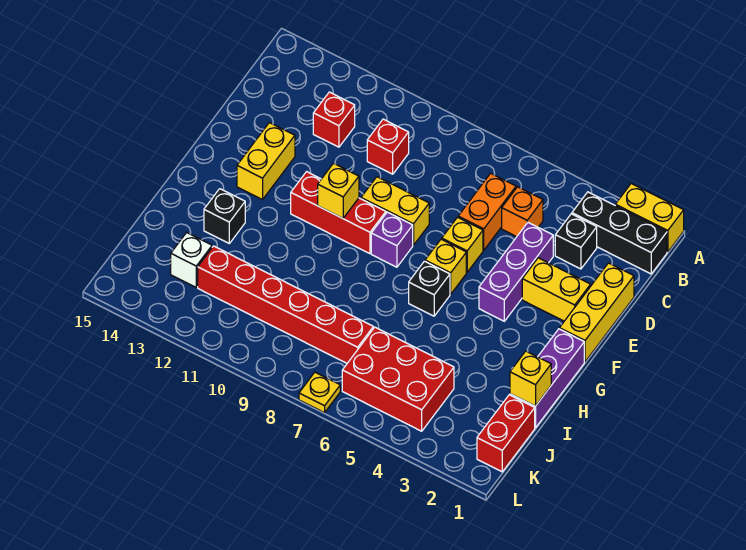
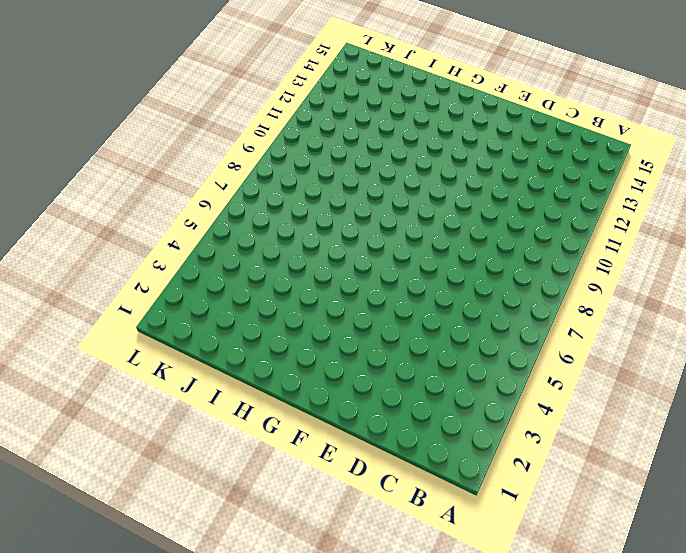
none -> yellow brick A1:A2 level 1
none -> black brick B1:B3 level 1
none -> black brick C3 level 1

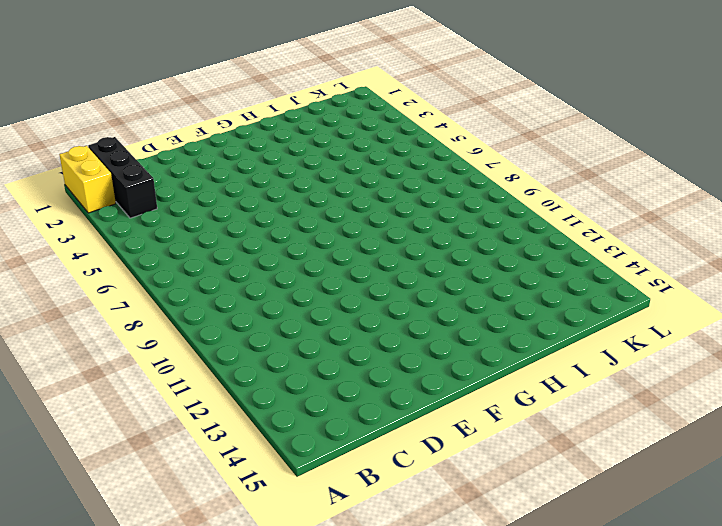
none -> black brick C3 level 1
none -> orange brick C5 level 1
none -> orange brick C6:D6 level 1

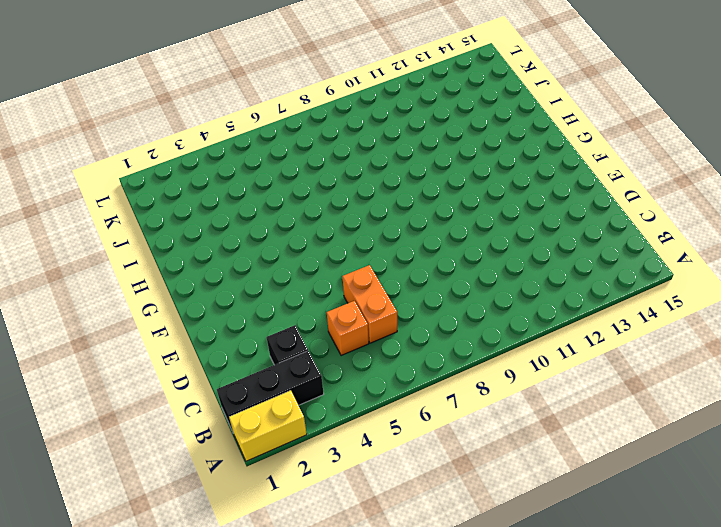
none -> red brick C10 level 1
none -> red brick C12 level 1
none -> yellow brick D1:F1 level 1

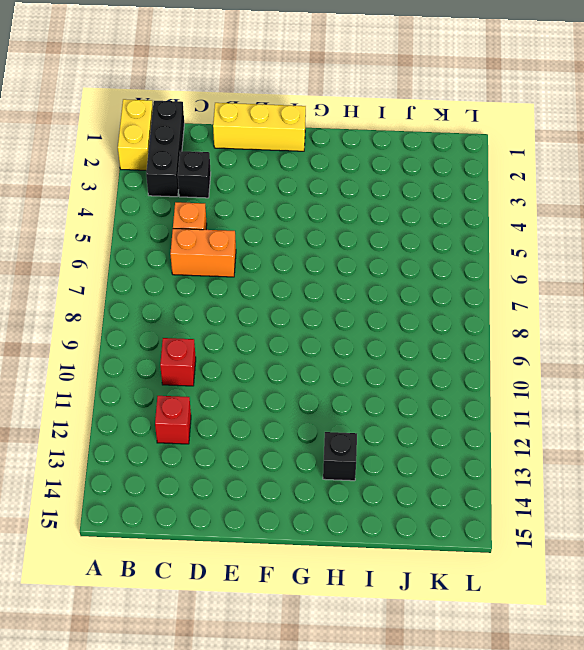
none -> purple brick D4:F4 level 1
none -> yellow brick E2:E3 level 1
none -> yellow brick E6 level 1

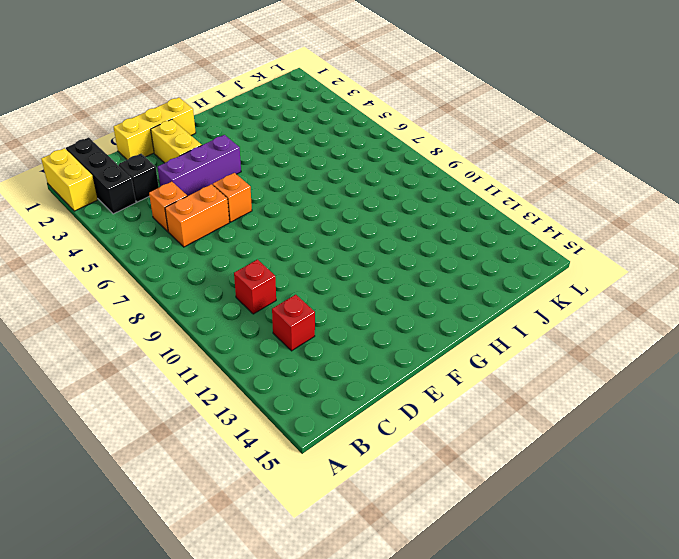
orange brick E6 level 1 -> yellow brick E6 level 1
none -> yellow brick E8:E9 level 1
none -> yellow brick E13:F13 level 1
none -> yellow brick F6 level 1

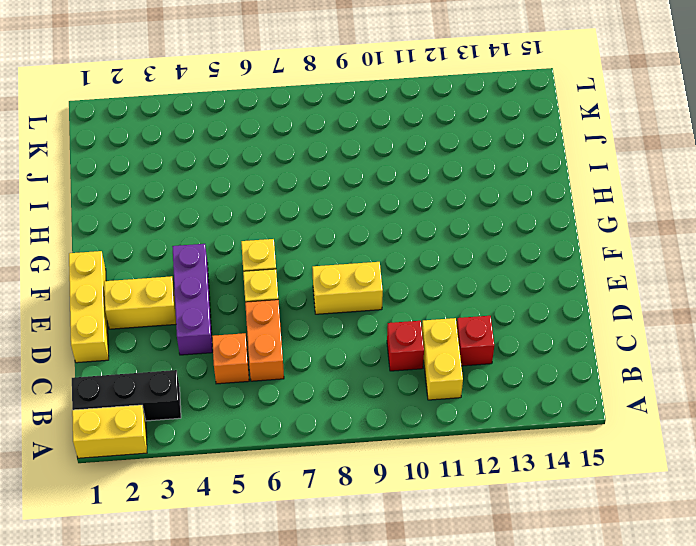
yellow brick B11:C11 level 1 -> yellow brick E13:F13 level 1
none -> black brick C3 level 1
none -> purple brick F8 level 1
none -> red brick F9:F11 level 1

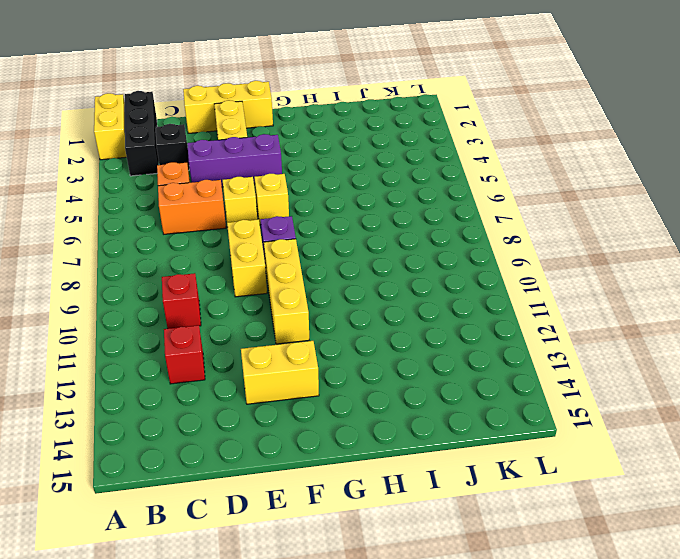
yellow brick F9:F11 level 1 -> red brick F9:F11 level 1
none -> purple brick G1:I1 level 1
none -> black brick G6 level 1
none -> black brick H13 level 1

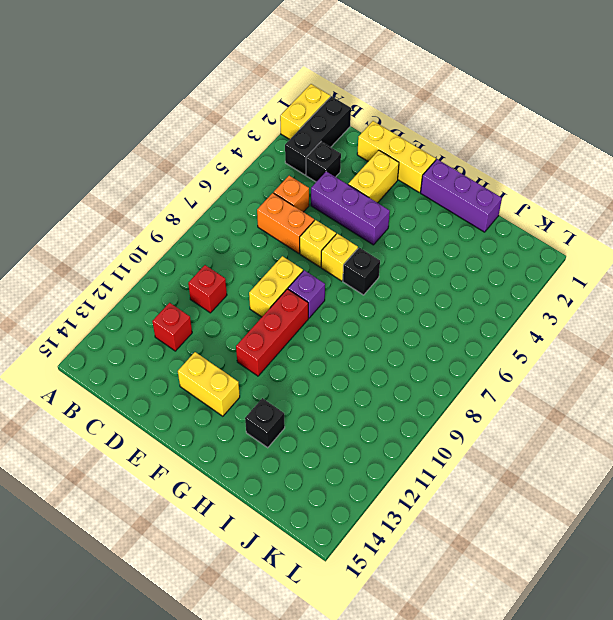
none -> red brick J1:K1 level 1
none -> red brick J4:K6 level 1
none -> red brick J7:J12 level 1

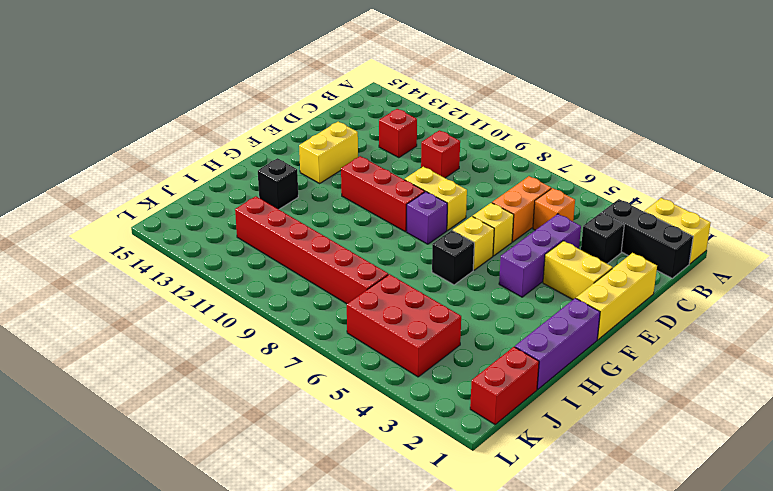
none -> white brick J13 level 1
none -> yellow plate L7 level 1
none -> yellow brick F10 level 2

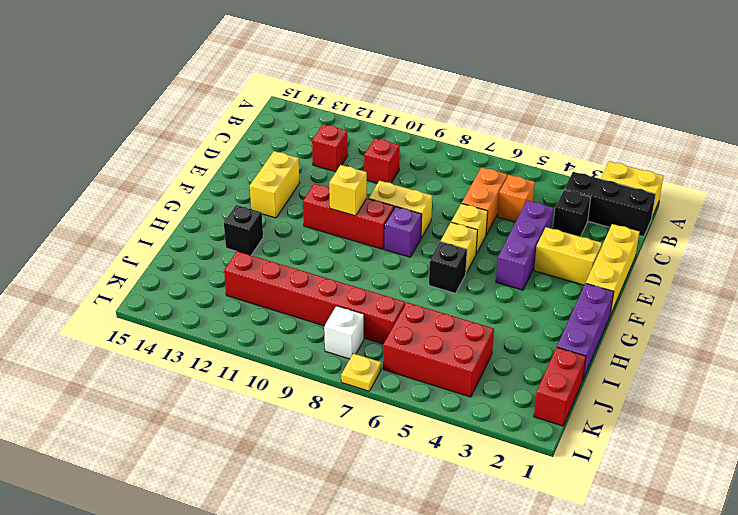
white brick K8 level 1 -> white brick J13 level 1
none -> yellow brick I1 level 2

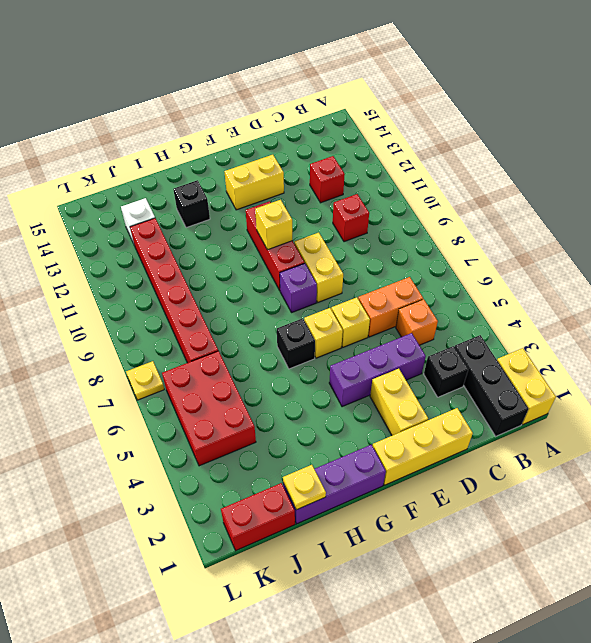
yellow plate I1 level 2 -> yellow brick I1 level 2

